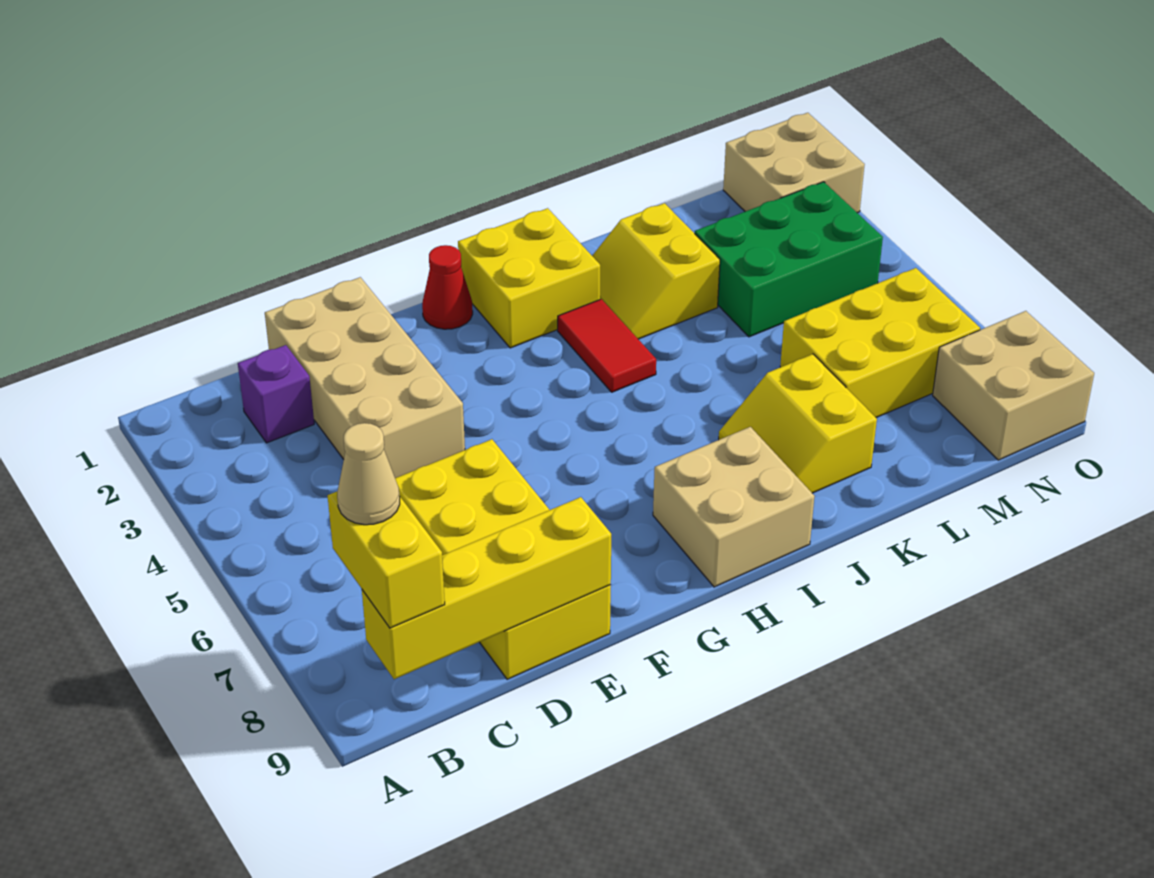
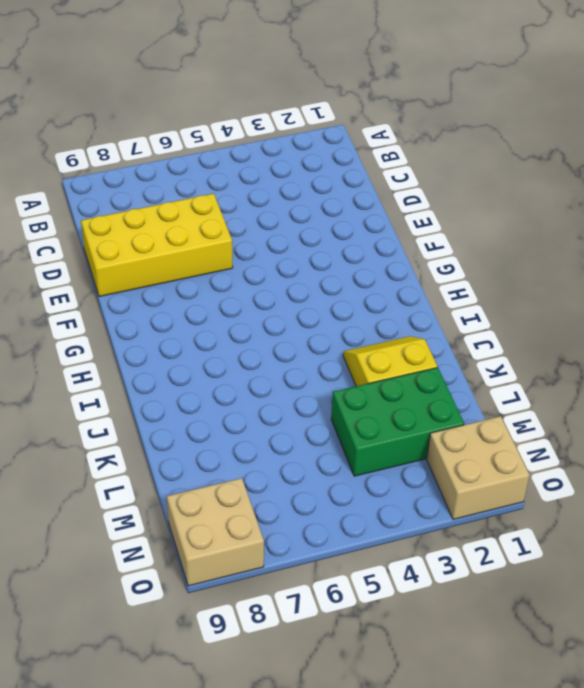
green brick L2:M4 level 1 -> green brick L3:N4 level 1
none -> purple brick C2 level 1
none -> tan brick D1:E4 level 1
none -> red cone G1 level 1

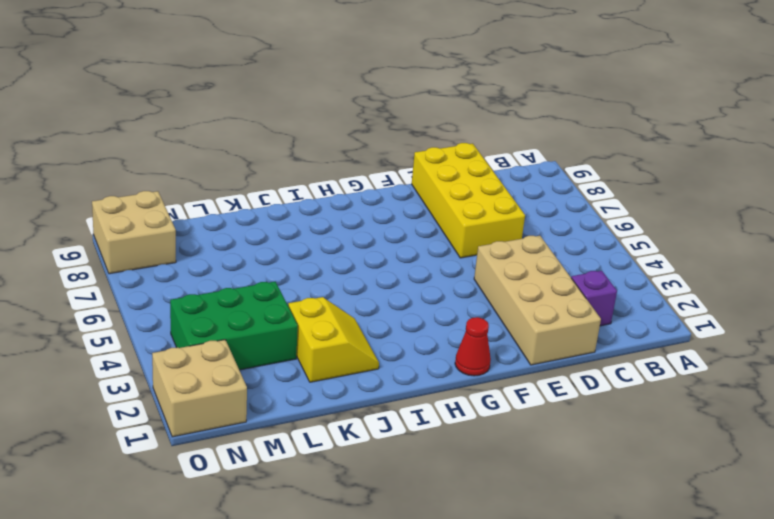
none -> yellow brick H1:I2 level 1
none -> tan brick H8:I9 level 1
none -> red tile I3:I4 level 1

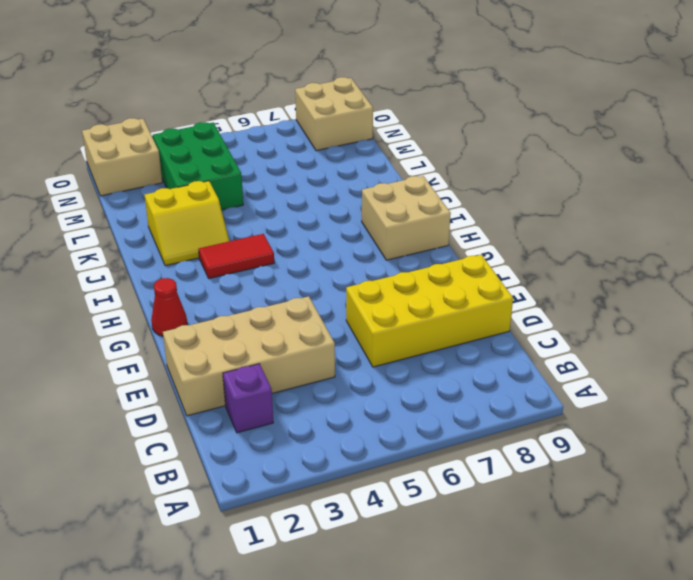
none -> yellow brick H1:I2 level 1
none -> yellow slope J7:K8 level 1 top K
none -> yellow brick L6:N7 level 1

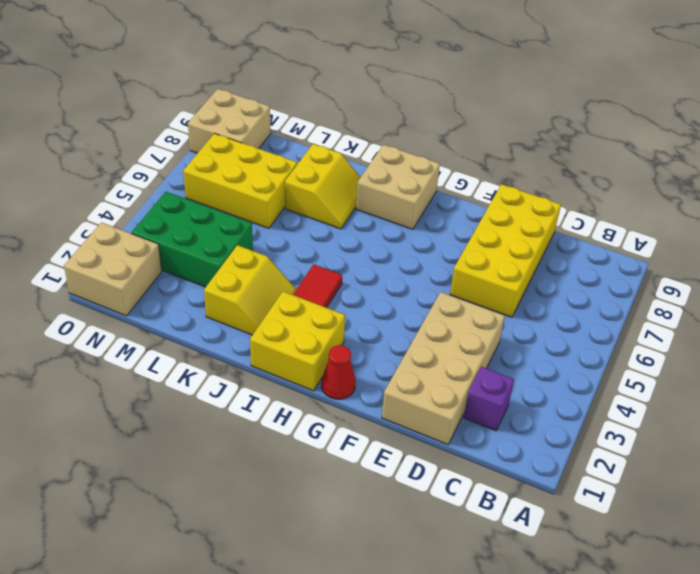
none -> yellow brick B9:E9 level 2
none -> yellow brick B8:B9 level 3
none -> tan cone B8 level 4

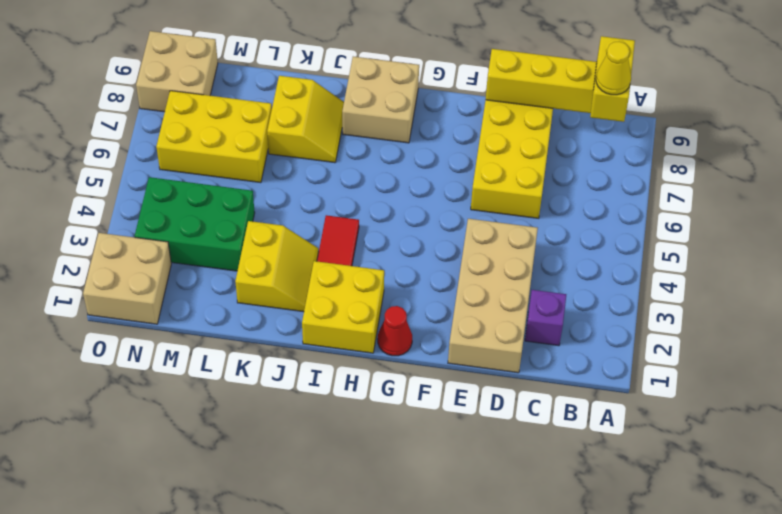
yellow cone B8 level 4 -> tan cone B8 level 4

